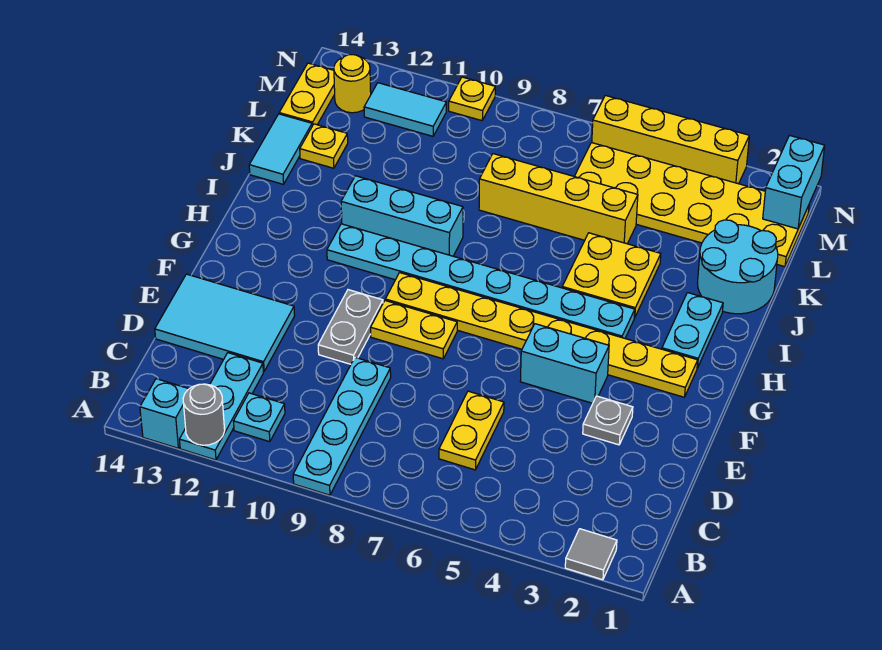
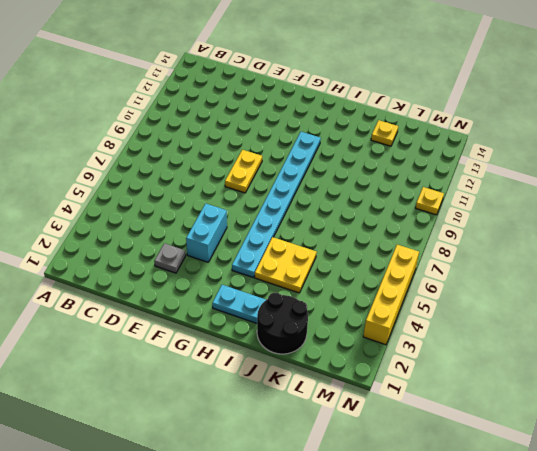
black round brick J1:K2 level 1 -> cyan round brick J1:K2 level 1
none -> grey tile A2 level 1
none -> cyan plate A9:D9 level 1
none -> cyan plate A12:C12 level 1

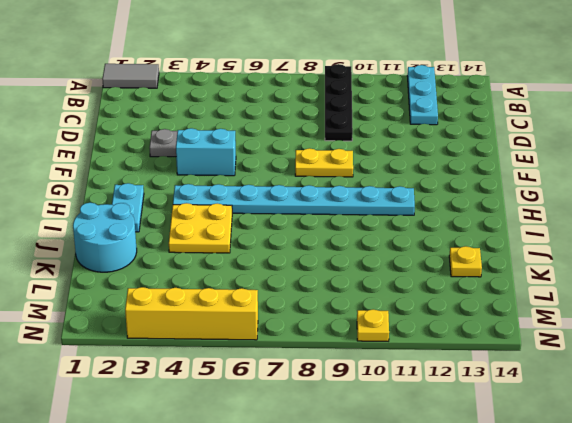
grey tile A1:A2 level 1 -> grey tile A2 level 1
black plate A9:D9 level 1 -> cyan plate A9:D9 level 1
none -> cyan brick A13 level 1
none -> cyan plate B11 level 1
none -> yellow plate C6:D6 level 1

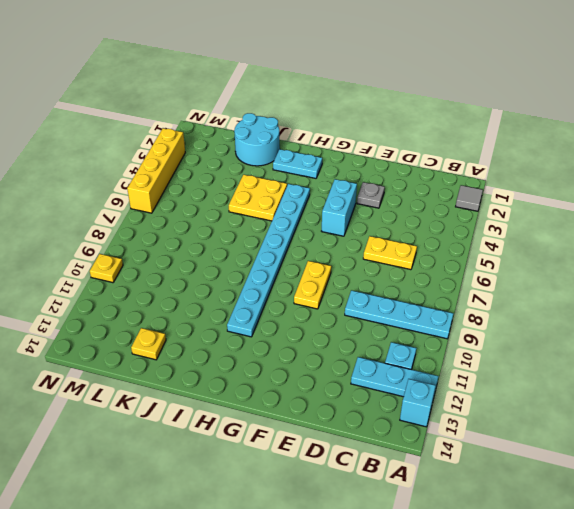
none -> cyan tile D12:E14 level 1
none -> grey plate E10:F10 level 1
none -> yellow plate G2:G9 level 1

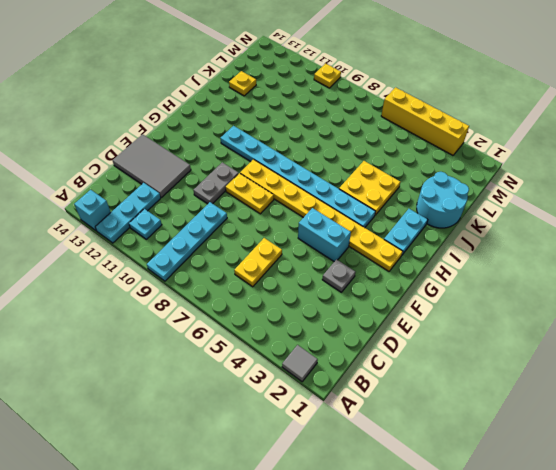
grey tile D12:E14 level 1 -> cyan tile D12:E14 level 1
none -> cyan brick I9:I11 level 1
none -> cyan tile J14:K14 level 1
none -> yellow brick K5:K8 level 1

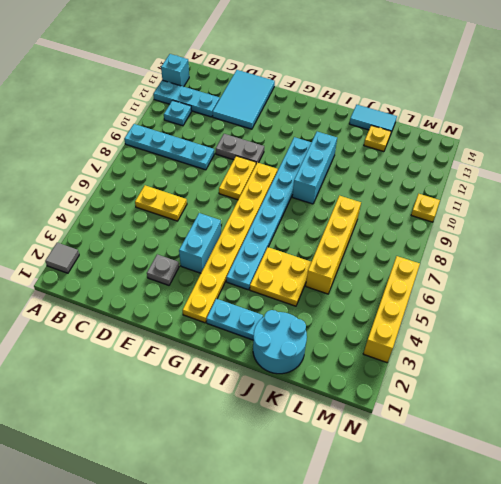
none -> yellow plate L1:M6 level 1
none -> yellow plate L14:M14 level 1
none -> cyan tile M11:M12 level 1

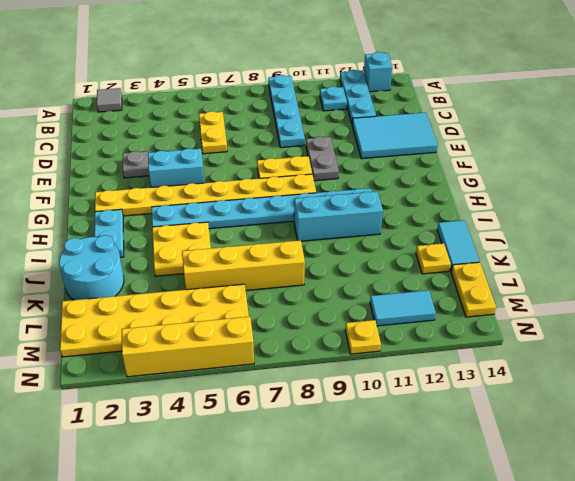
none -> yellow round brick M13 level 1
none -> grey round brick A12 level 2
none -> cyan brick M1:N1 level 2

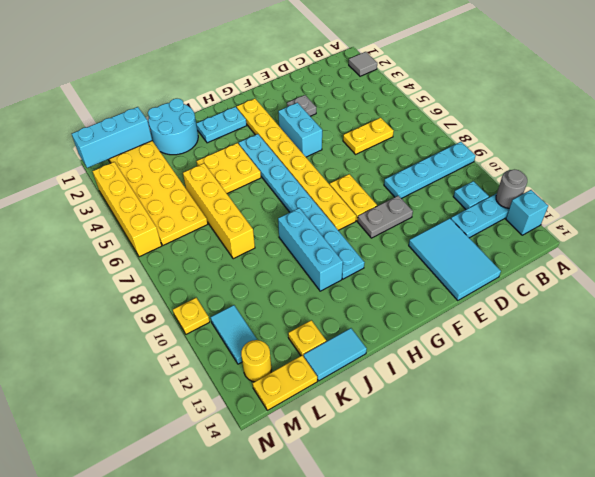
cyan brick L1:N1 level 2 -> cyan brick M1:N1 level 2

